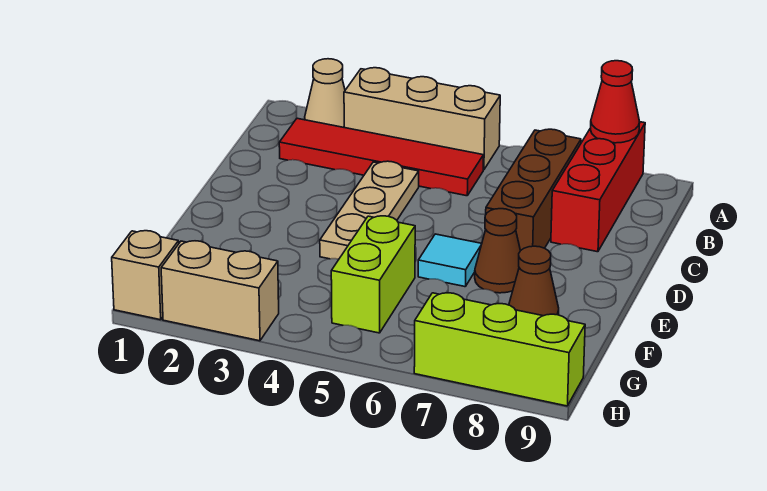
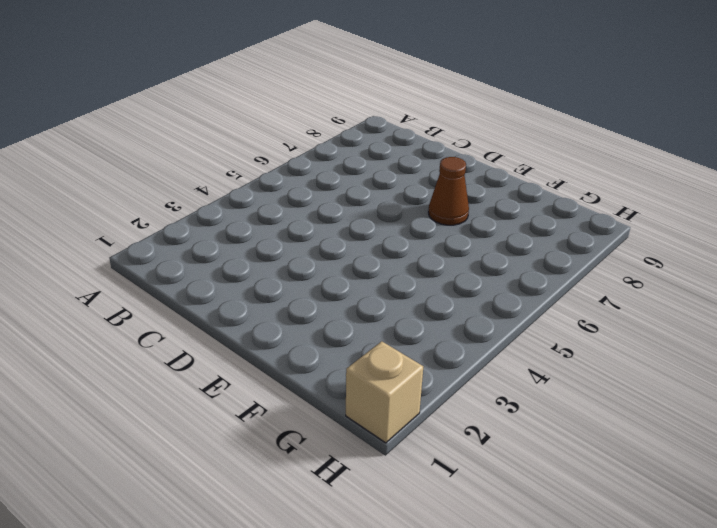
none -> tan cone A2 level 1
none -> tan brick A3:A5 level 1
none -> red brick A8:C8 level 1

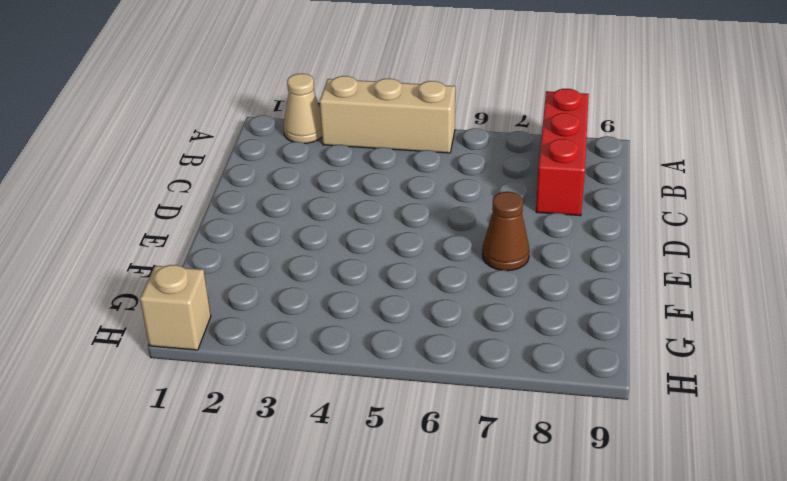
none -> red tile B2:B5 level 1
none -> brown brick B7:D7 level 1
none -> tan plate C4:E4 level 1

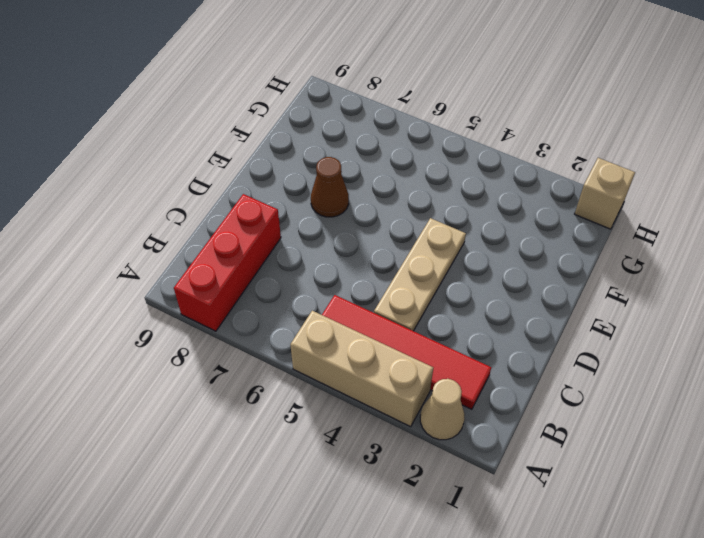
none -> brown brick B7:D7 level 1
none -> cyan tile E6 level 1
none -> lime brick F5:G5 level 1

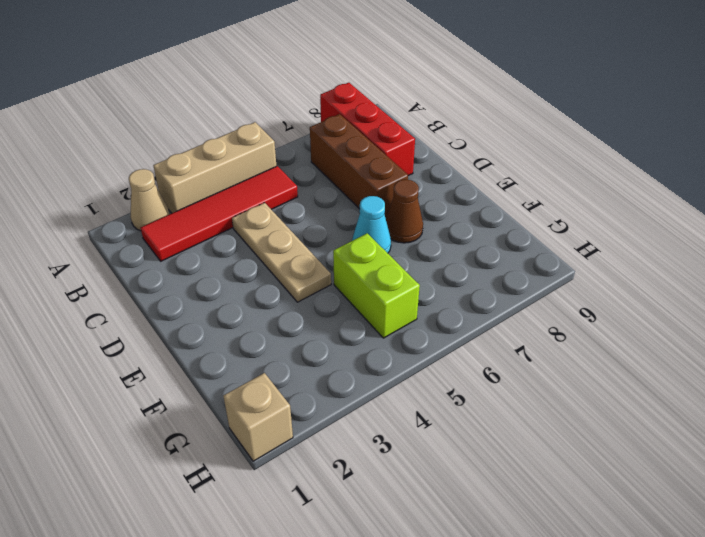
cyan cone E6 level 1 -> cyan tile E6 level 1
none -> brown cone F8 level 1
none -> tan brick H2:H3 level 1
none -> lime brick H7:H9 level 1

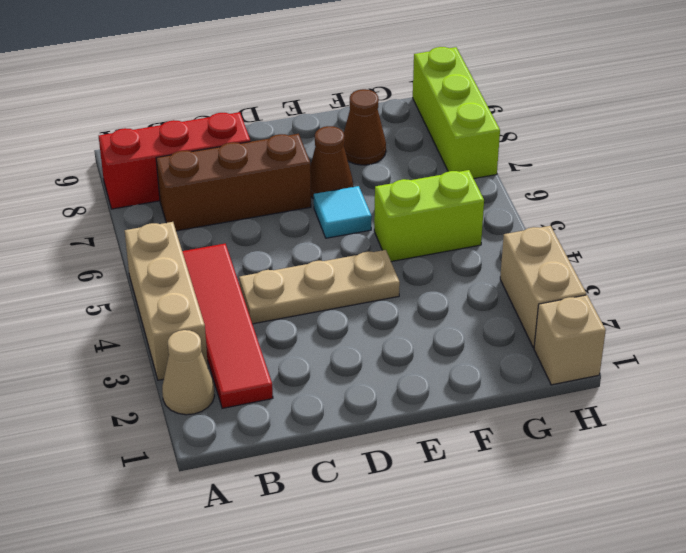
none -> red cone A8 level 2

